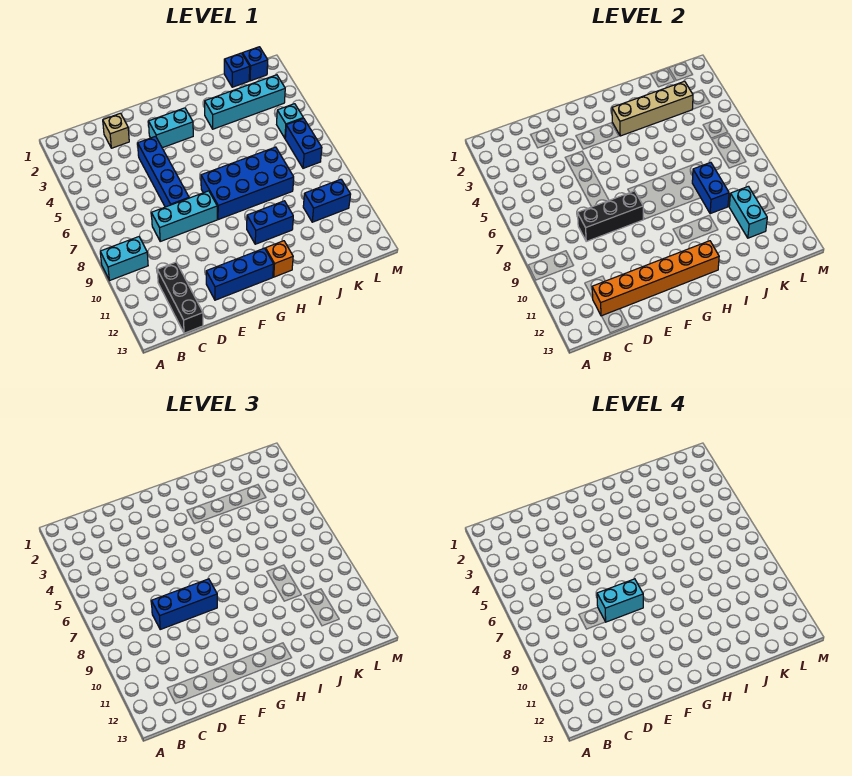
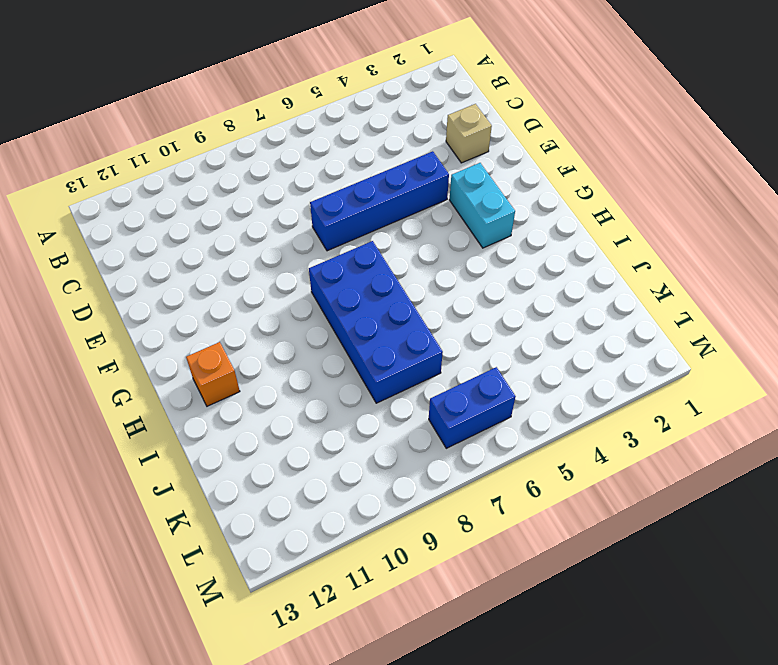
none -> cyan brick A9:B9 level 1
none -> black brick C11:C13 level 1
none -> cyan brick D8:F8 level 1

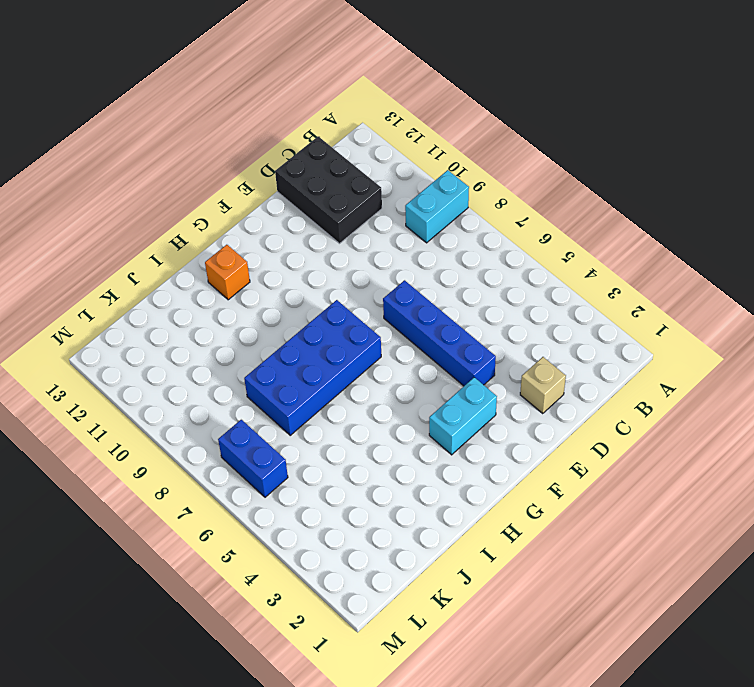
black brick C11:D13 level 1 -> black brick C11:C13 level 1
none -> cyan brick D8:F8 level 1
none -> blue brick E12:G12 level 1
none -> blue brick H10:I10 level 1

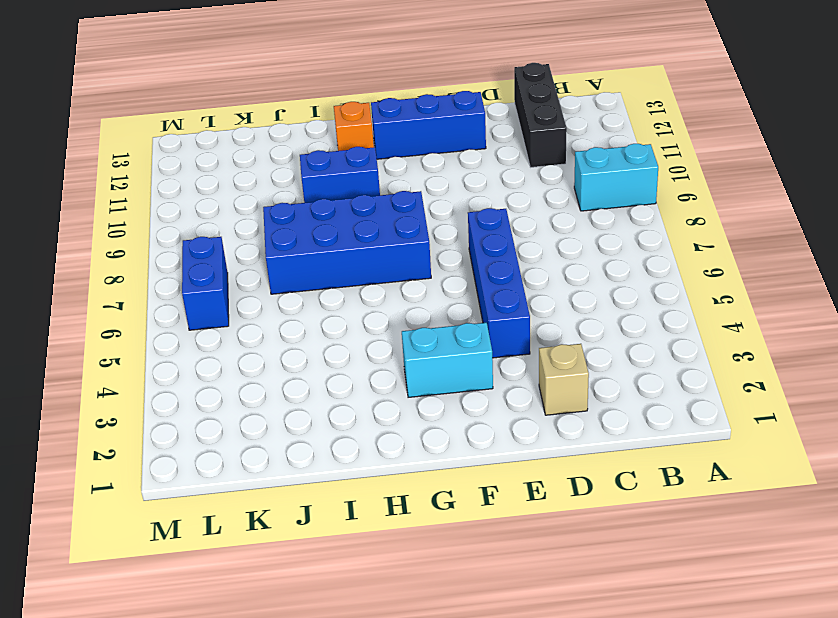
none -> cyan brick D8:F8 level 1
none -> cyan brick I3:L3 level 1
none -> blue brick K1 level 1

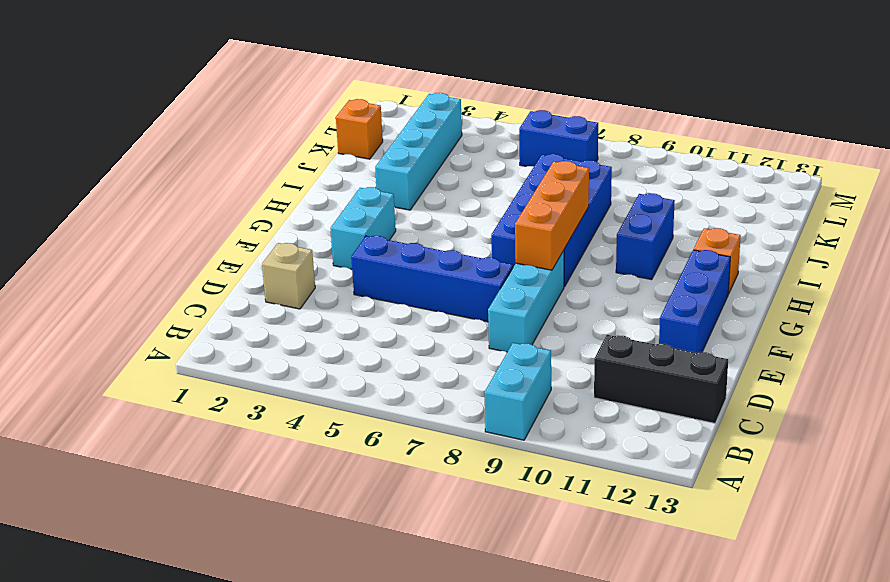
orange brick F8:H8 level 2 -> black brick D8:F8 level 2
orange brick K1 level 1 -> blue brick K1 level 1
none -> blue brick K10:L10 level 1
none -> blue brick L1 level 1
none -> cyan brick L5 level 1

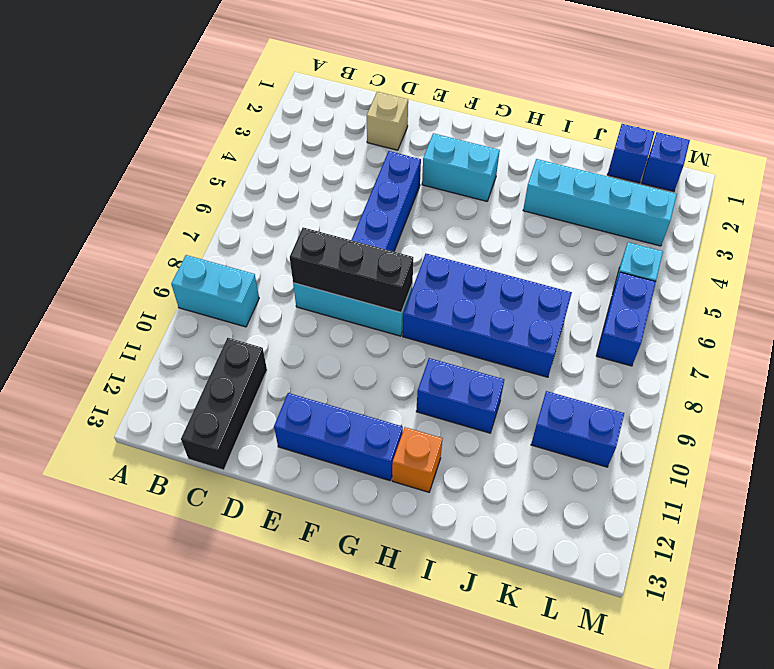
none -> orange brick C12:H12 level 2
none -> tan brick H3:K3 level 2
none -> blue brick J8:J9 level 2

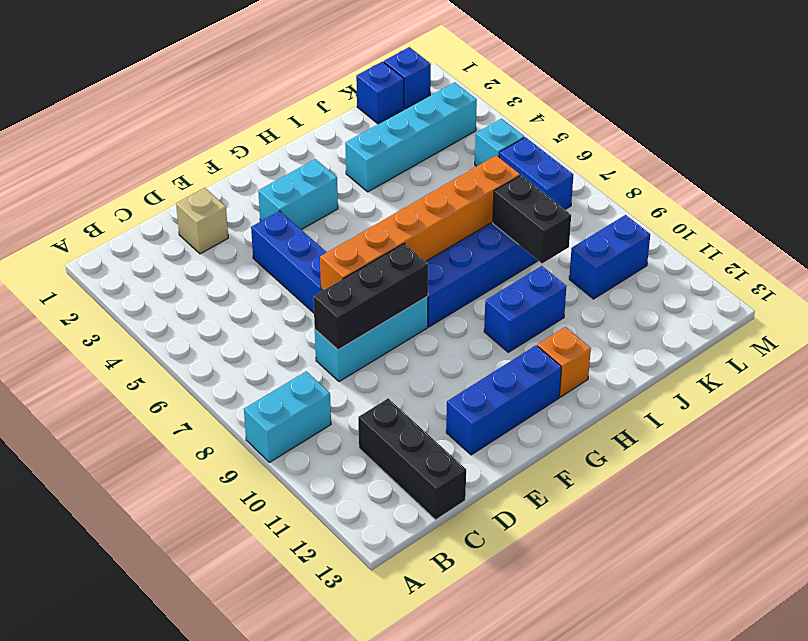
orange brick E7:J7 level 2 -> orange brick C12:H12 level 2
black brick J8:J9 level 2 -> blue brick J8:J9 level 2
none -> tan brick H3:K3 level 2
none -> cyan brick K10:K11 level 2
none -> blue brick D8:F8 level 3

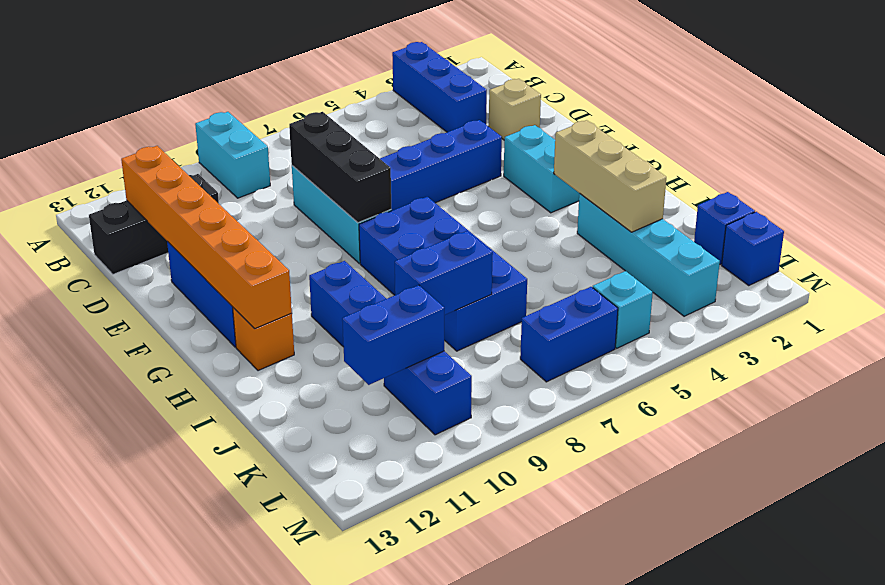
blue brick A3:C3 level 1 -> blue brick D8:F8 level 3
tan brick H3:J3 level 2 -> tan brick H3:K3 level 2
blue brick K10:K11 level 2 -> cyan brick K10:K11 level 2
none -> cyan brick E8:F8 level 4

